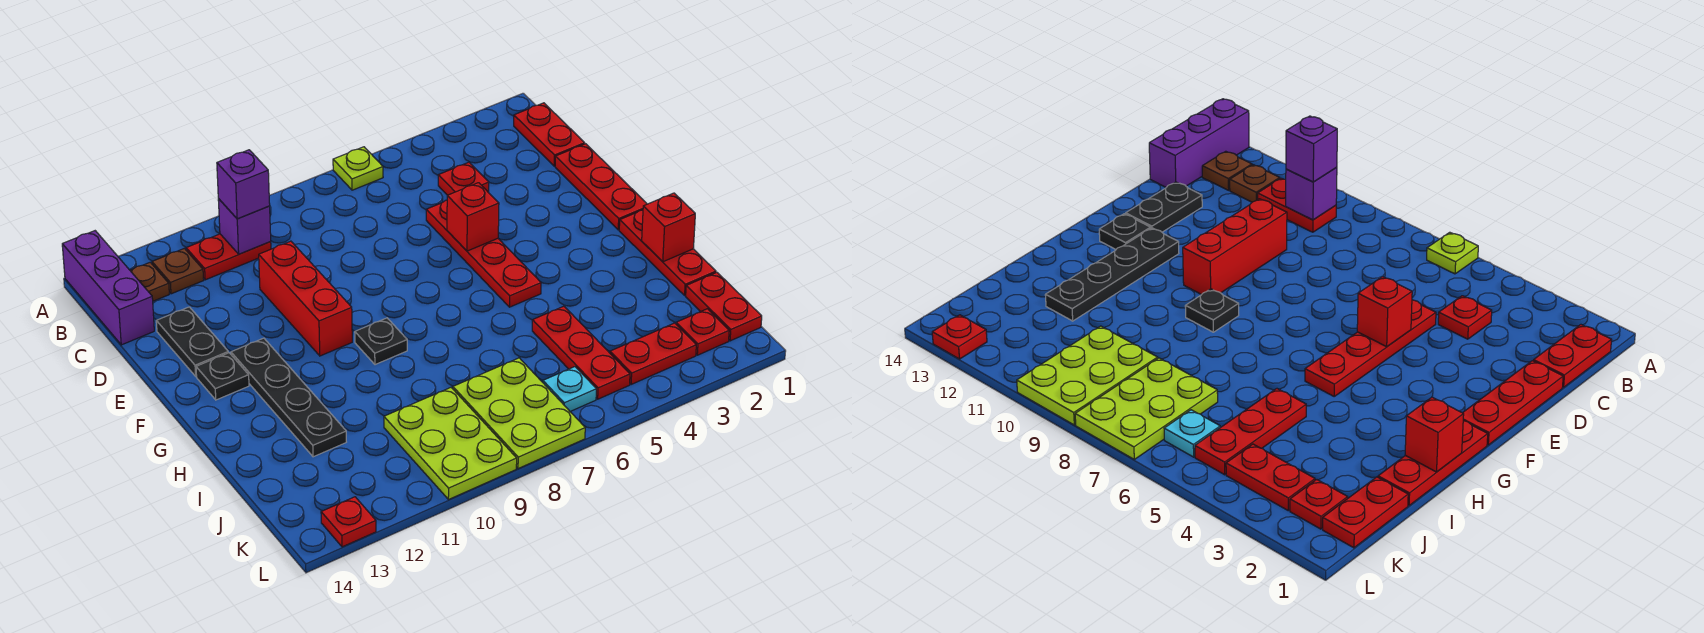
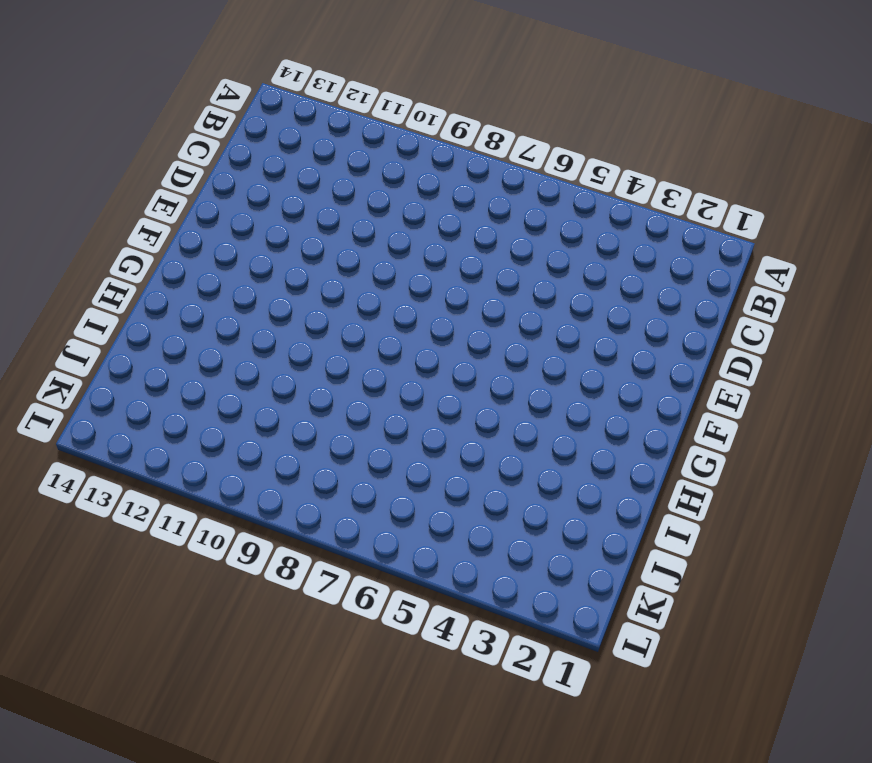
none -> lime plate A6 level 1
none -> purple brick A14:C14 level 1
none -> red plate B1:C1 level 1

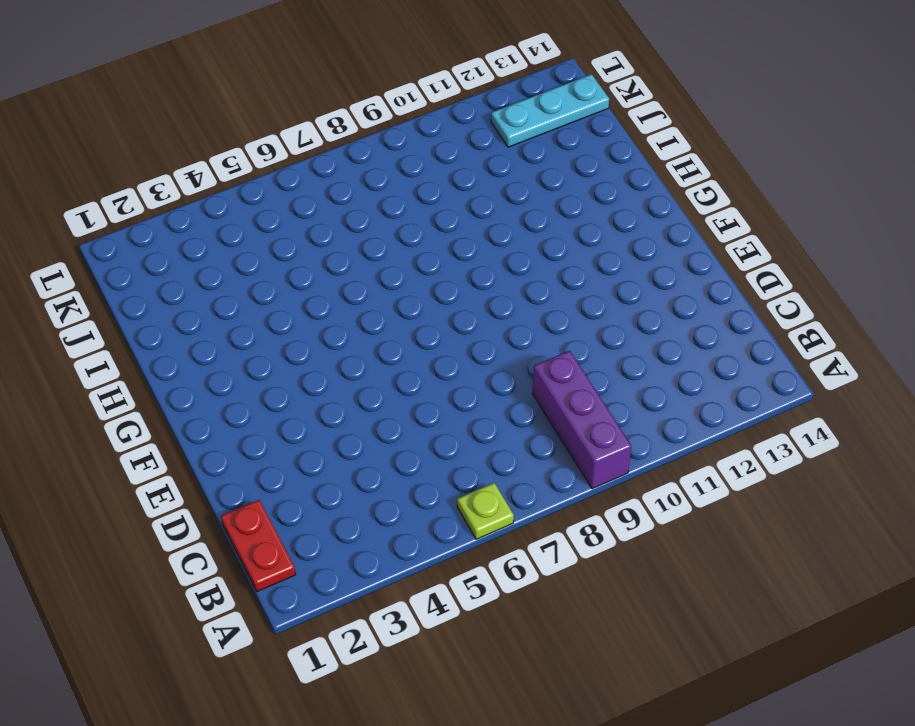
purple brick A9:C9 level 1 -> purple brick A14:C14 level 1
cyan plate K12:K14 level 1 -> none
none -> red plate B10:B11 level 1
none -> brown plate B12 level 1
none -> brown plate B13 level 1

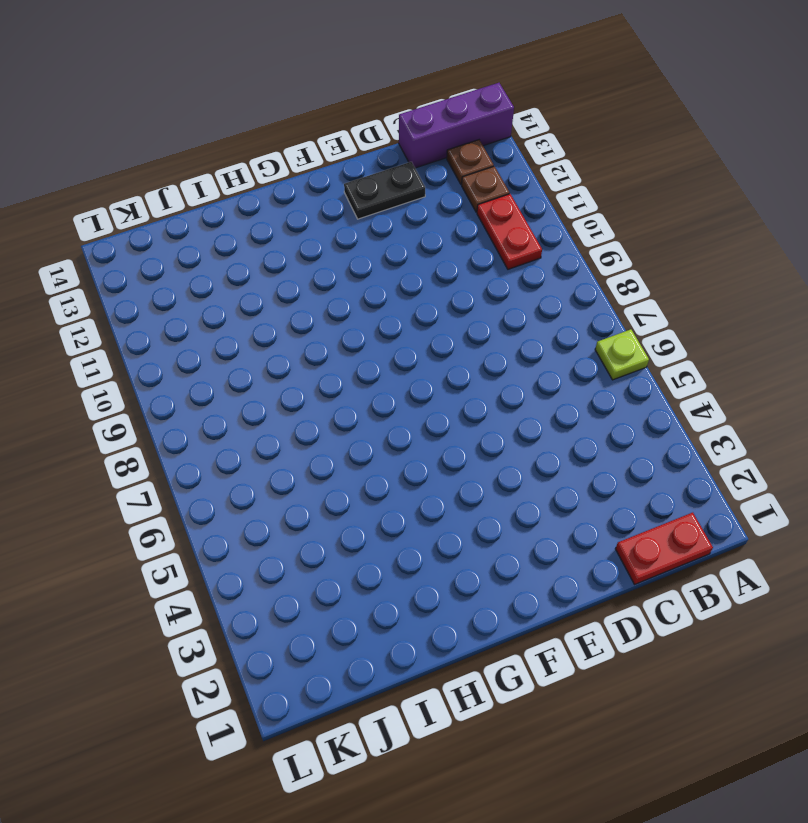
none -> red plate C4 level 1
none -> red plate D1:F1 level 1
none -> red plate D5:G5 level 1

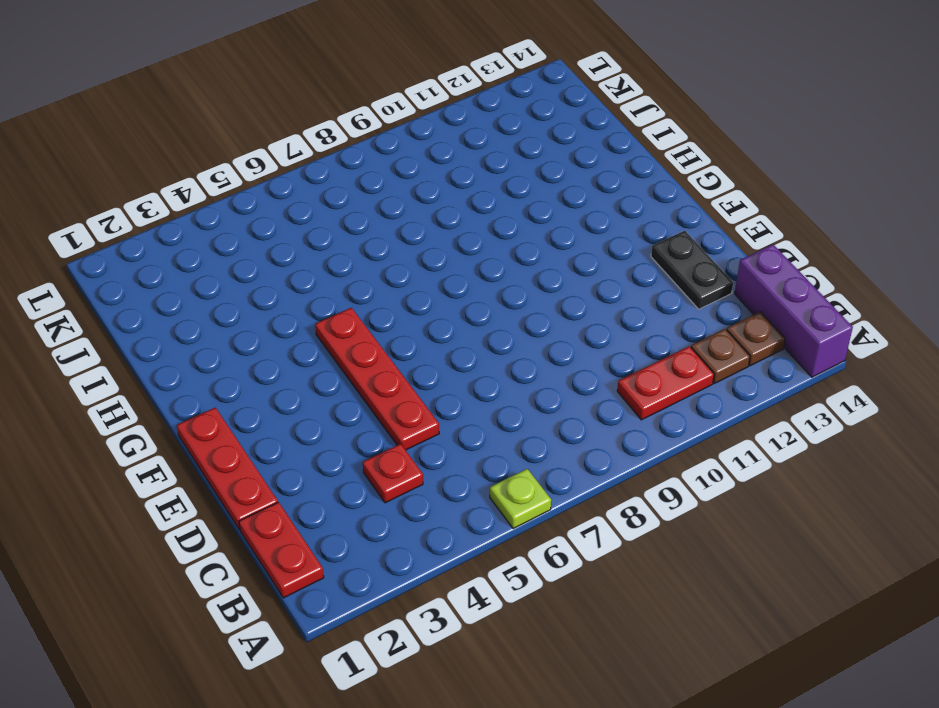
none -> red brick D10:F10 level 1
none -> black plate F12:I12 level 1
none -> black plate F13 level 1

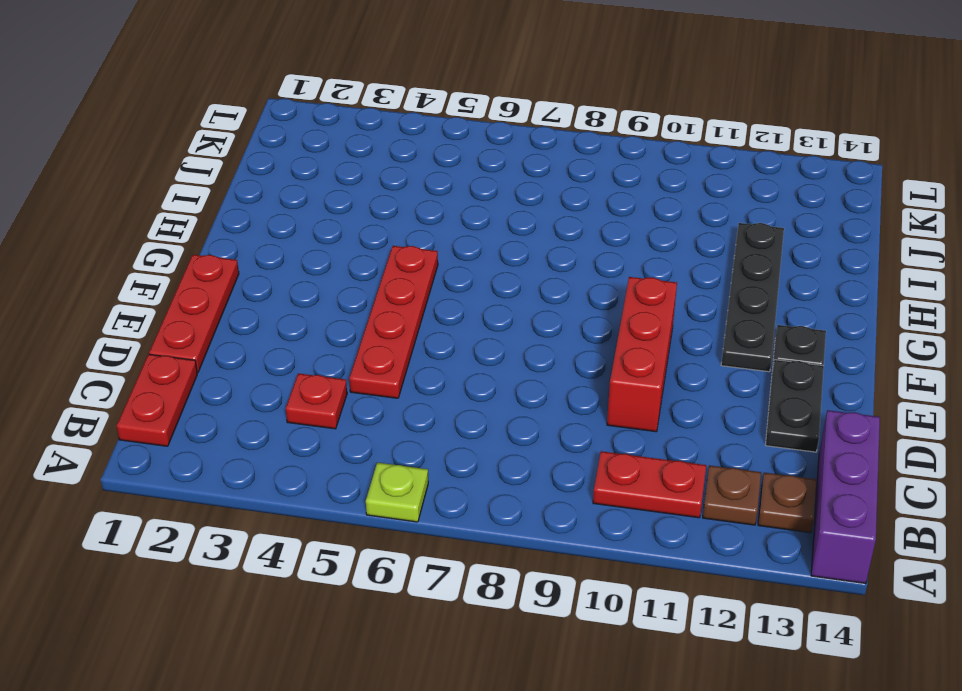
none -> red plate G1:I1 level 1
none -> black plate G9 level 1
none -> red plate I5:K5 level 1

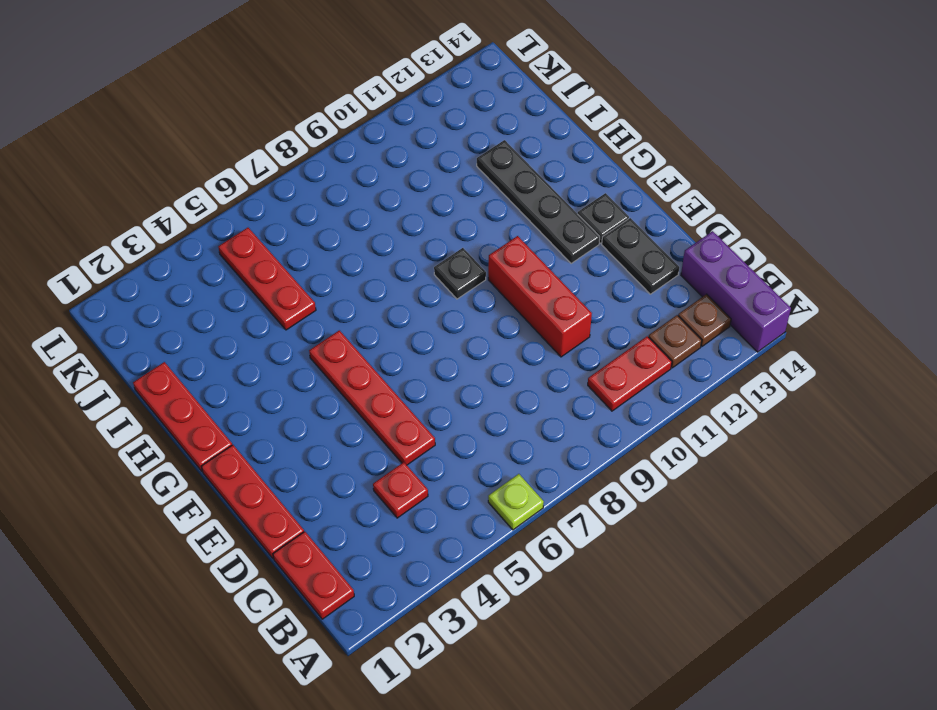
none -> red plate J1:K1 level 1
none -> lime plate J7:L8 level 1
none -> lime plate J9:L10 level 1

